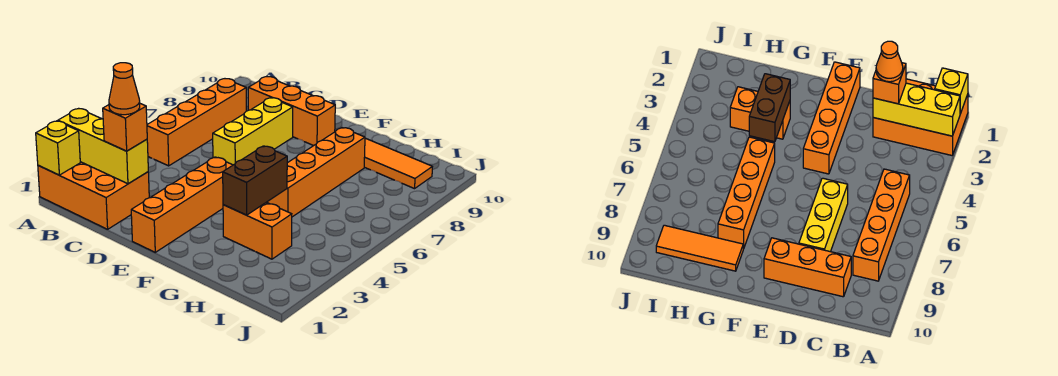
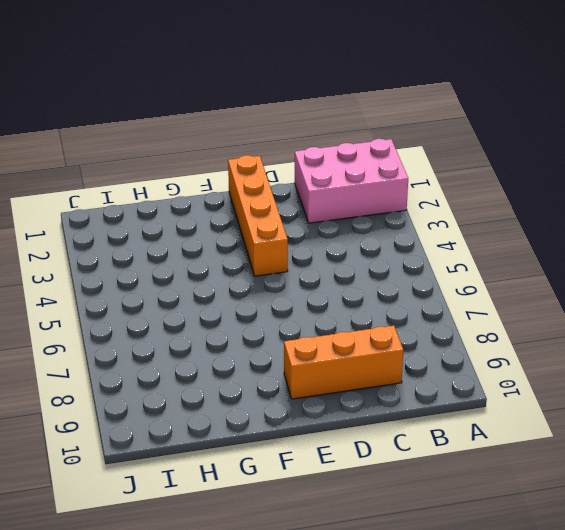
pink brick A1:C2 level 1 -> orange brick A1:C2 level 1
none -> orange brick B5:B8 level 1
none -> yellow brick D6:D8 level 1
none -> orange brick G3:H3 level 1

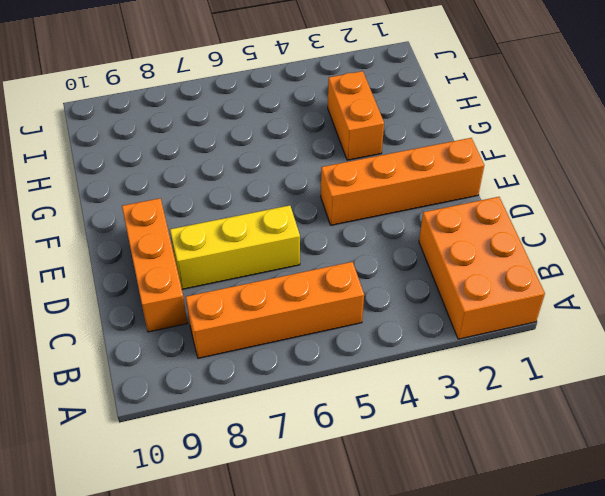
none -> orange brick G5:G8 level 1
none -> orange tile G9:I9 level 1
none -> yellow brick A1 level 2

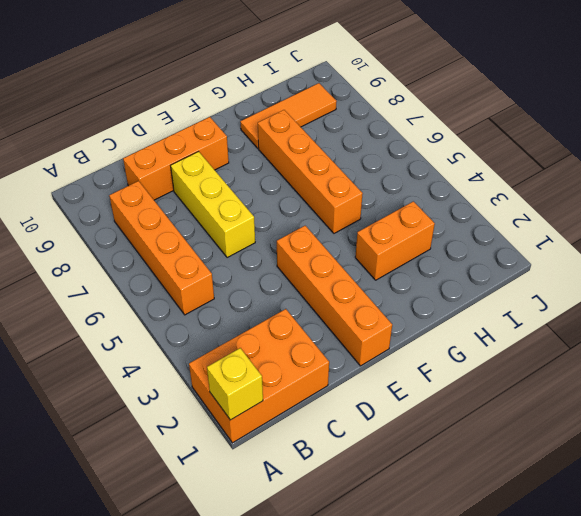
none -> yellow brick A2:C2 level 2
none -> brown brick G3:G4 level 2
none -> orange brick C2 level 3

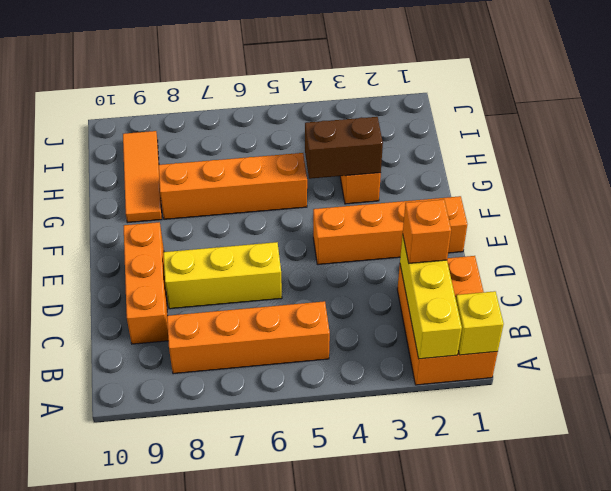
none -> orange cone C2 level 4

